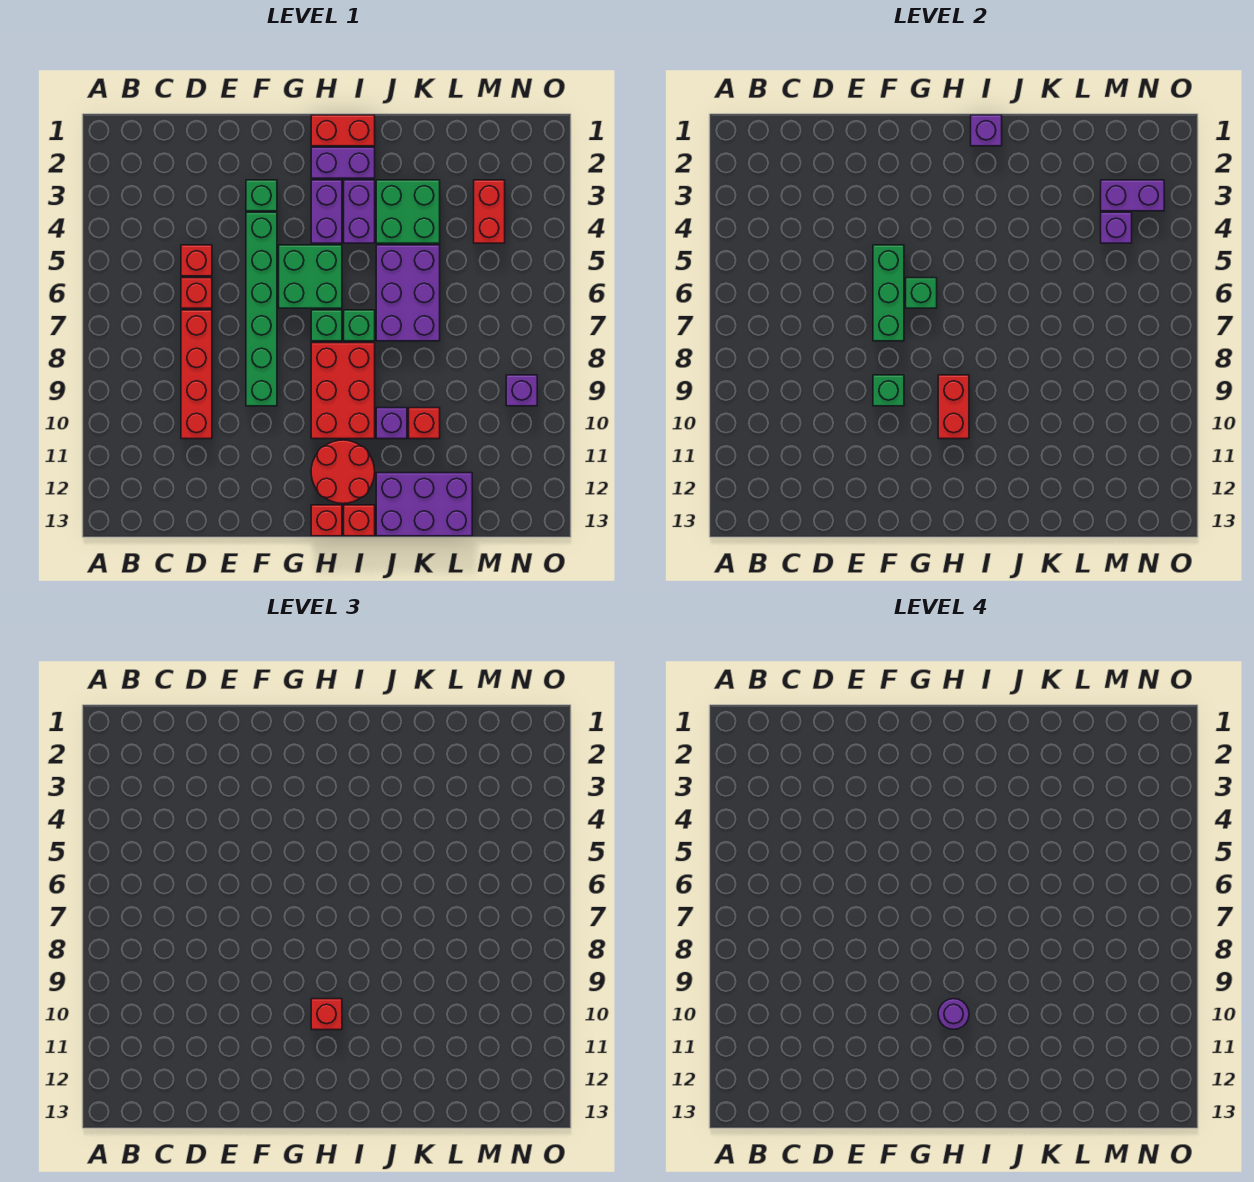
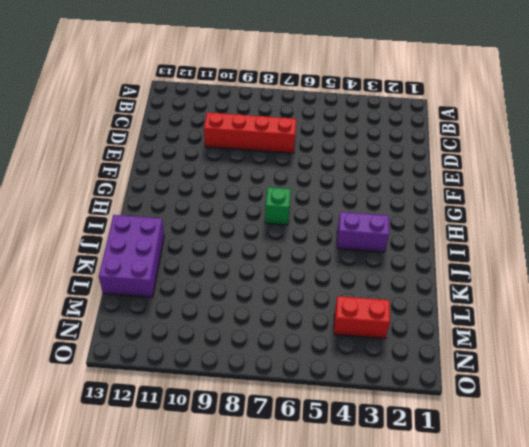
none -> red brick D5 level 1
none -> red brick D6 level 1
none -> green brick F3 level 1
none -> green brick F4:F9 level 1

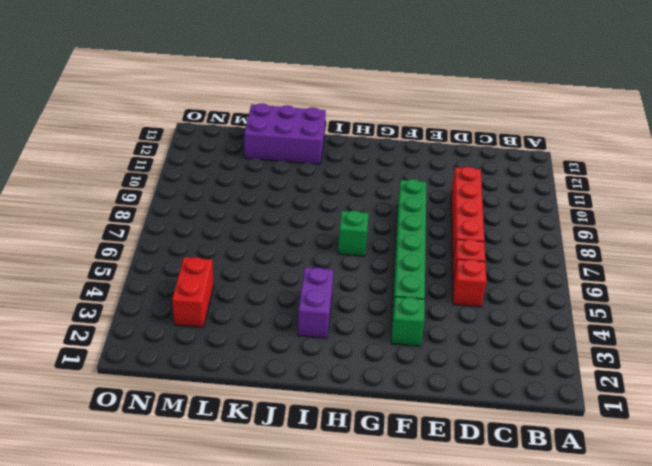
none -> green brick G5:H6 level 1
none -> red brick H1:I1 level 1
none -> purple brick H2:I2 level 1
none -> purple brick H3:H4 level 1

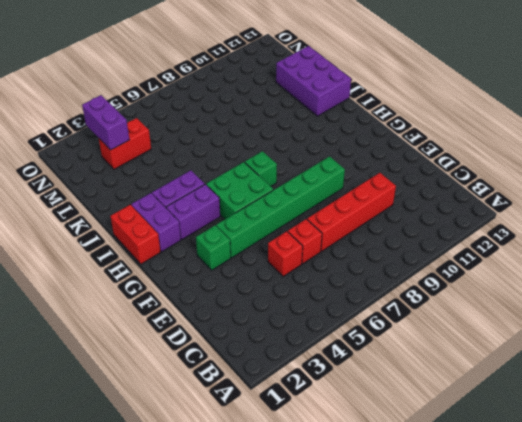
none -> red brick H8:I10 level 1
none -> red round brick H11:I12 level 1
none -> red brick H13 level 1
none -> green brick I7 level 1

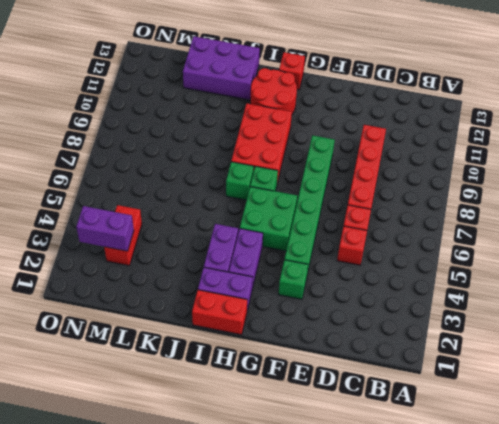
none -> red brick I13 level 1
none -> green brick J3:K4 level 1
none -> purple brick J5:K7 level 1
none -> purple brick J10 level 1

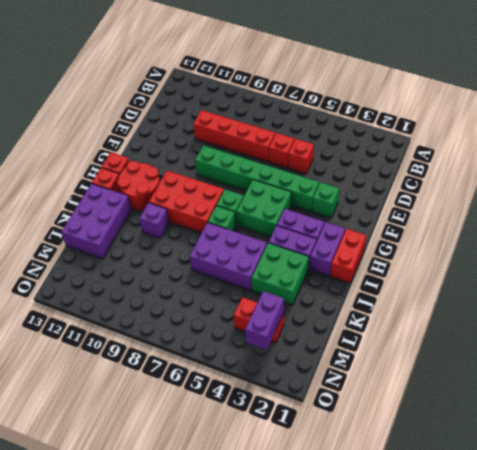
none -> red brick K10 level 1
none -> purple brick N9 level 1
none -> green brick F5:F7 level 2
none -> green brick F9 level 2

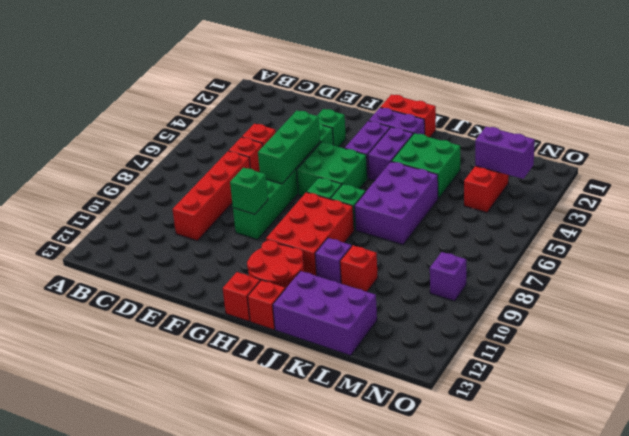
none -> green brick G6 level 2
none -> red brick H9:H10 level 2
none -> purple brick I1 level 2
none -> purple brick M4 level 2

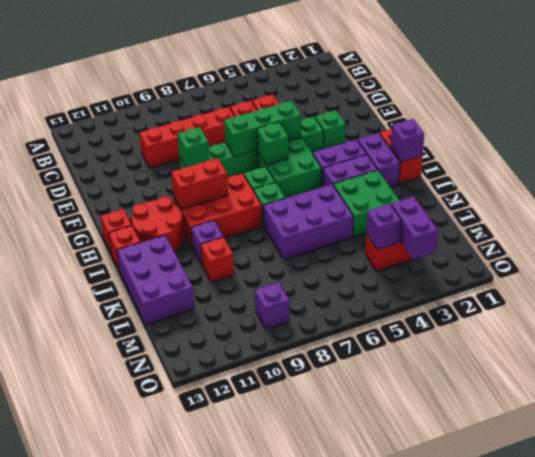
none -> red brick H10 level 3
none -> purple round brick H10 level 4

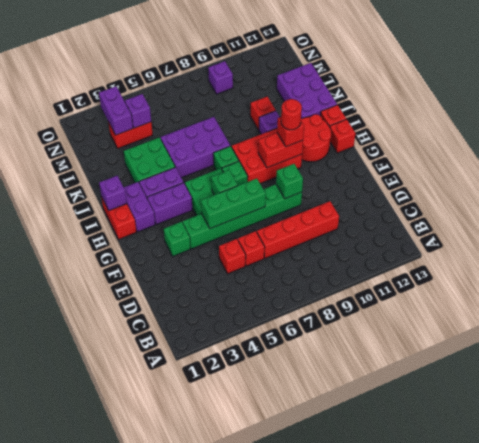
red round brick H10 level 4 -> purple round brick H10 level 4

